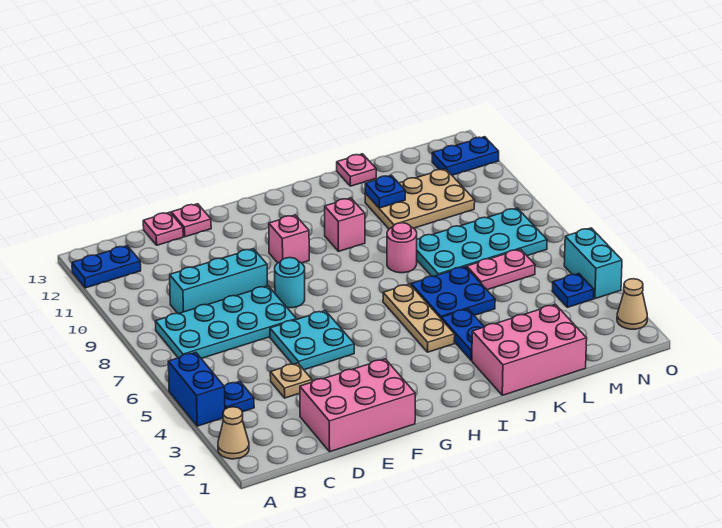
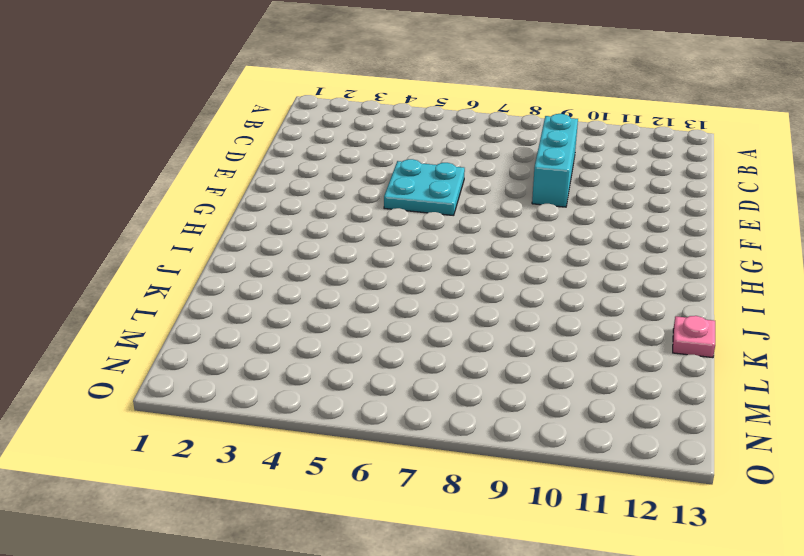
none -> tan cone A2 level 1
none -> blue brick A4:A5 level 1
none -> blue plate A12:B12 level 1

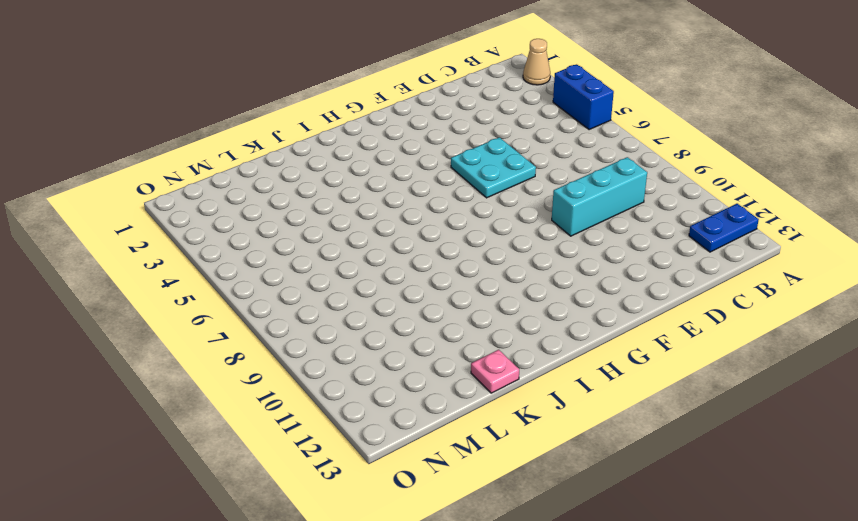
none -> blue plate B4 level 1
none -> cyan plate B7:E8 level 1
none -> pink brick D1:F2 level 1

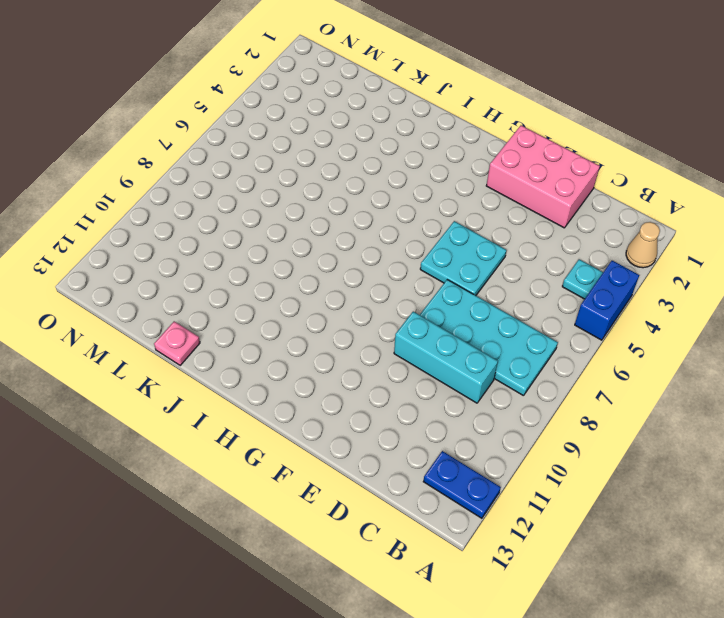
cyan plate B4 level 1 -> blue plate B4 level 1
none -> tan plate D4 level 1
none -> pink plate D13 level 1
none -> pink plate E13 level 1

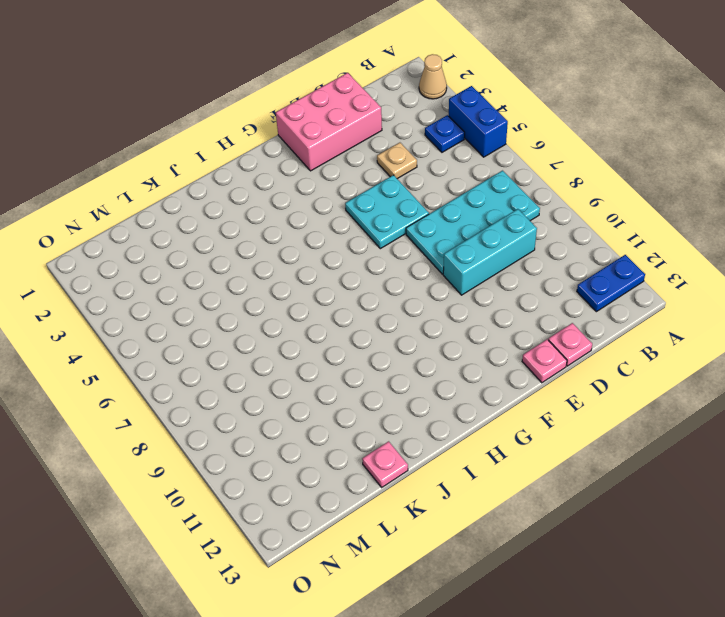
none -> cyan round brick F8 level 1
none -> pink brick G10 level 1
none -> tan plate I4:I6 level 1

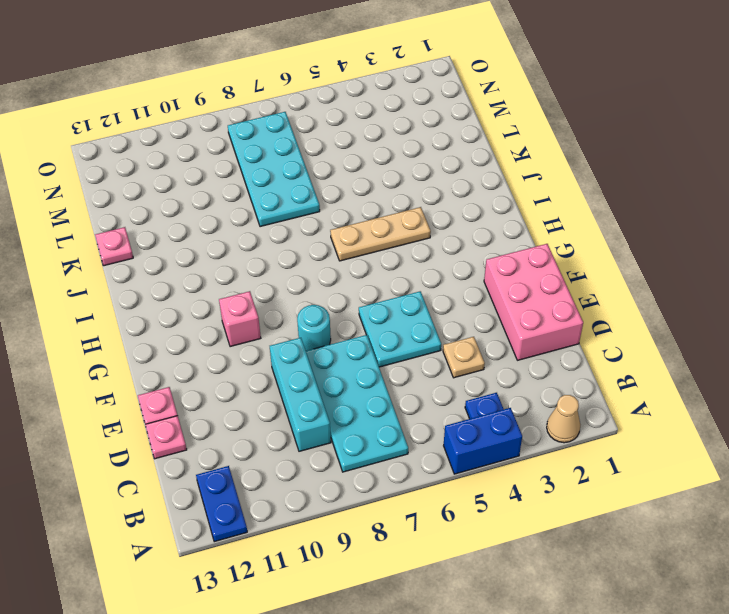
none -> pink brick I10 level 1
none -> pink brick J1:L2 level 1
none -> blue plate J3:J4 level 1

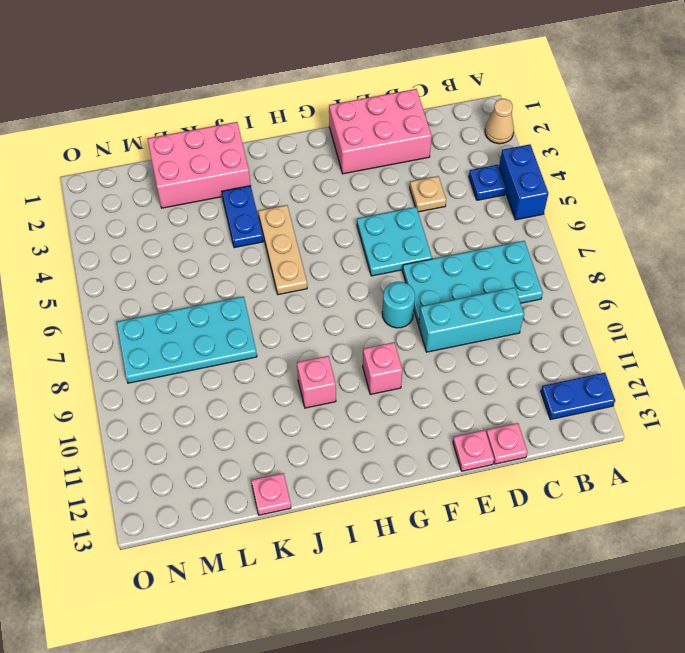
none -> blue plate J5:K6 level 1
none -> pink round brick J8 level 1
none -> tan plate K10:M11 level 1

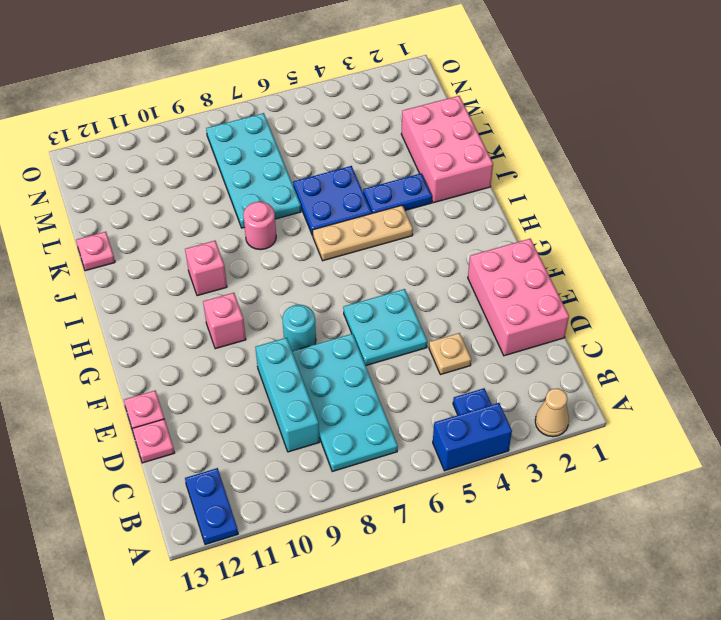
none -> tan plate K10:M11 level 1
none -> pink plate L6:M6 level 1
none -> blue plate N4 level 1

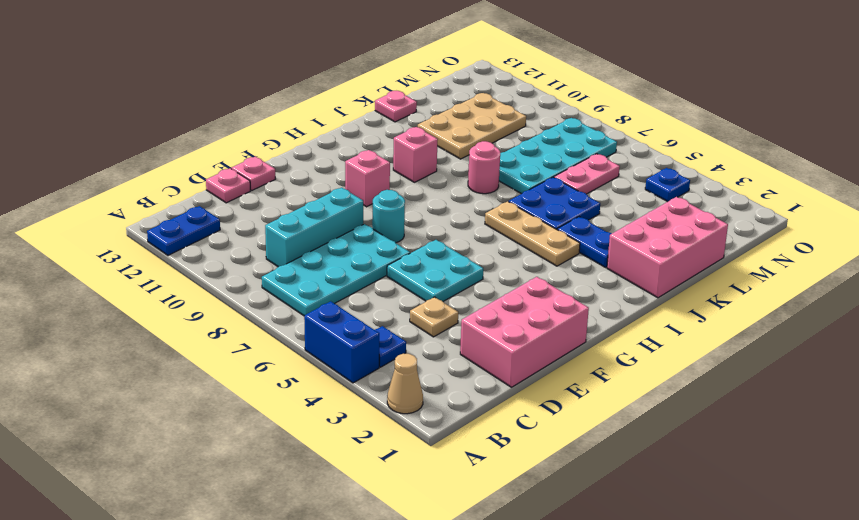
none -> blue plate N12:O12 level 1
none -> tan cone O2 level 1
none -> cyan brick O4:O5 level 1

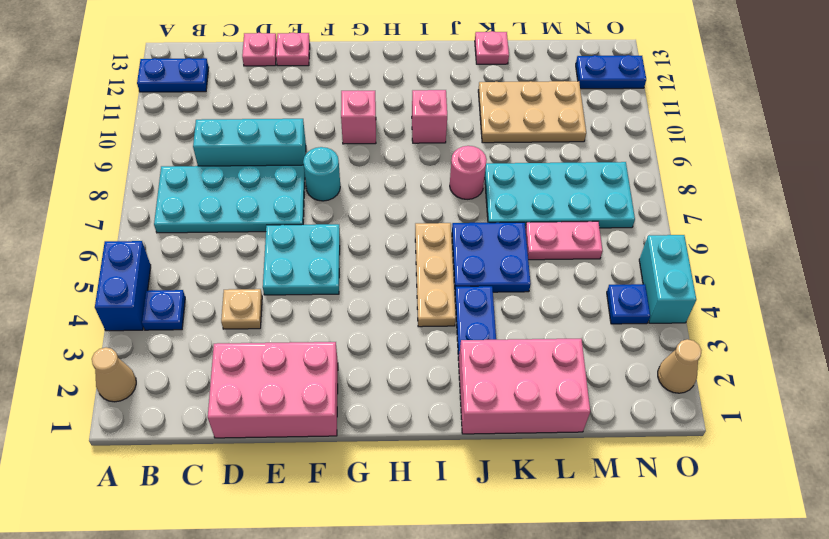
none -> blue plate K11 level 2

